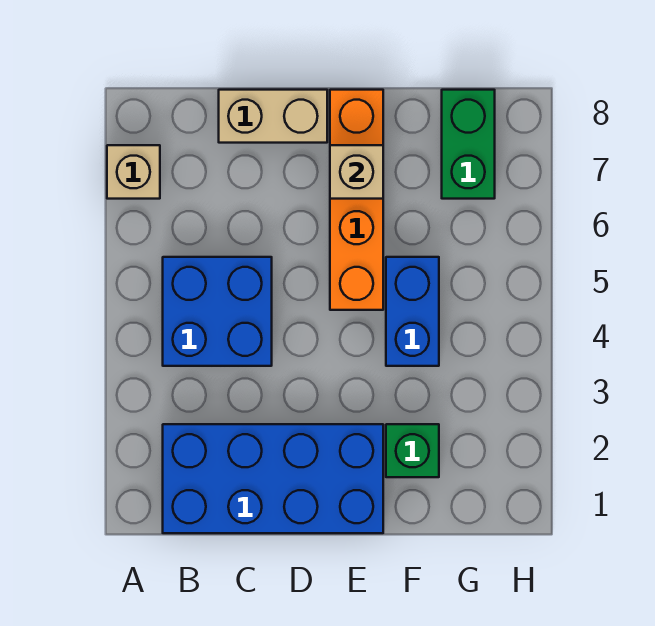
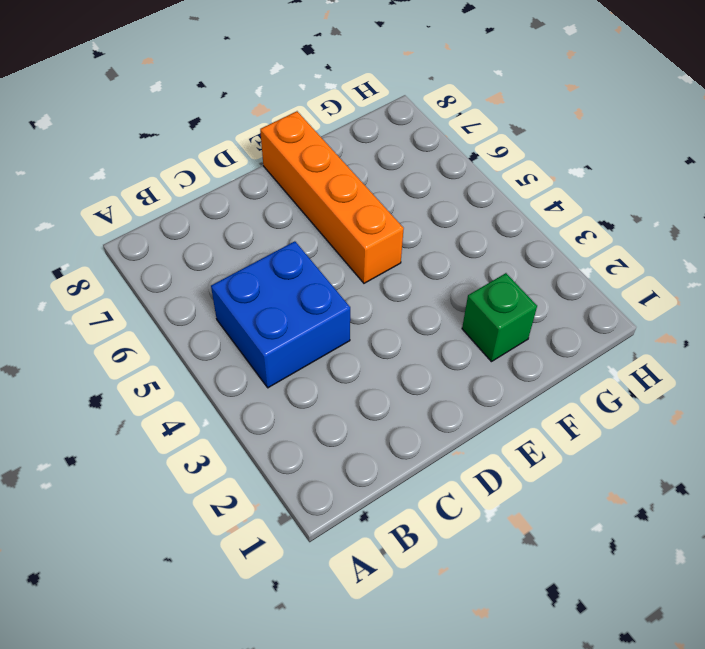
none -> tan brick A7 level 1
none -> blue brick B1:E2 level 1

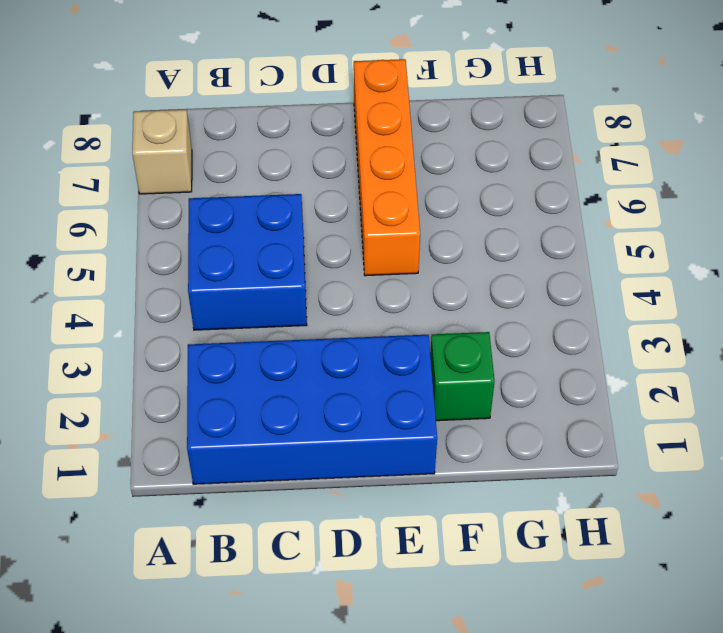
none -> tan brick C8:D8 level 1
none -> blue brick F4:F5 level 1

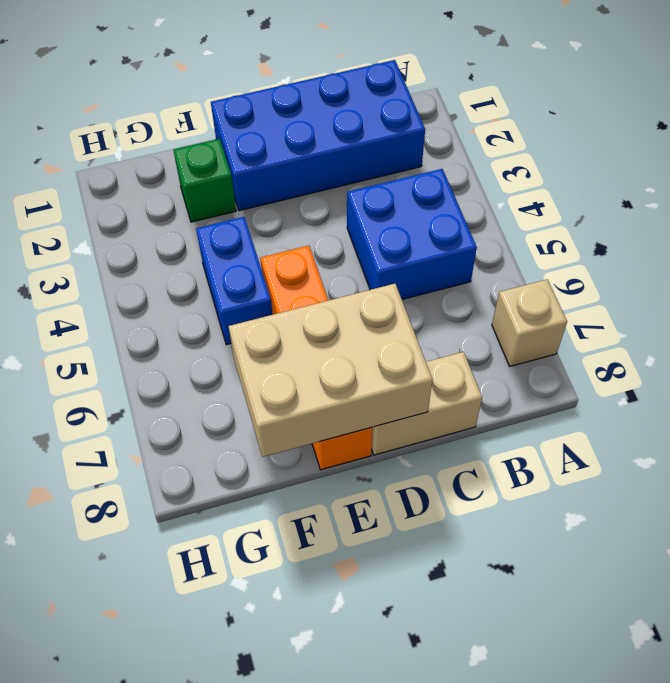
tan brick D7:F8 level 2 -> tan brick E7 level 2
none -> green brick G7:G8 level 1

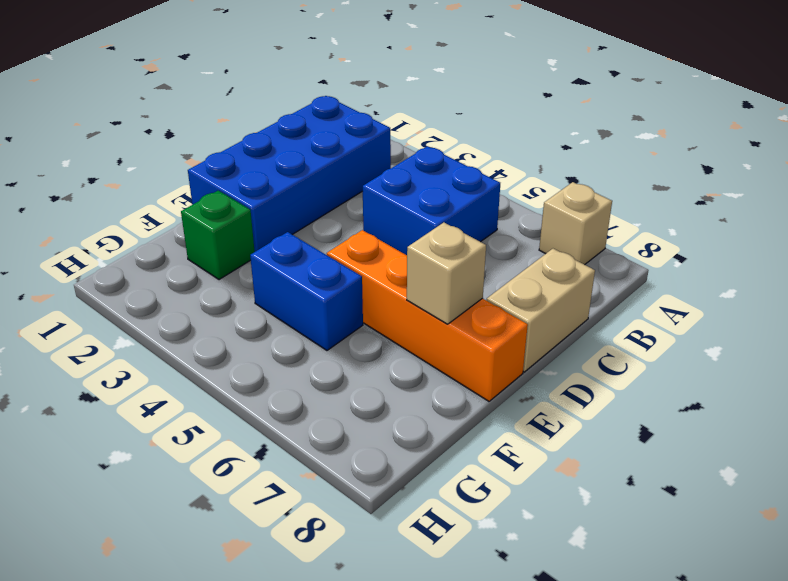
none -> green brick G7:G8 level 1

